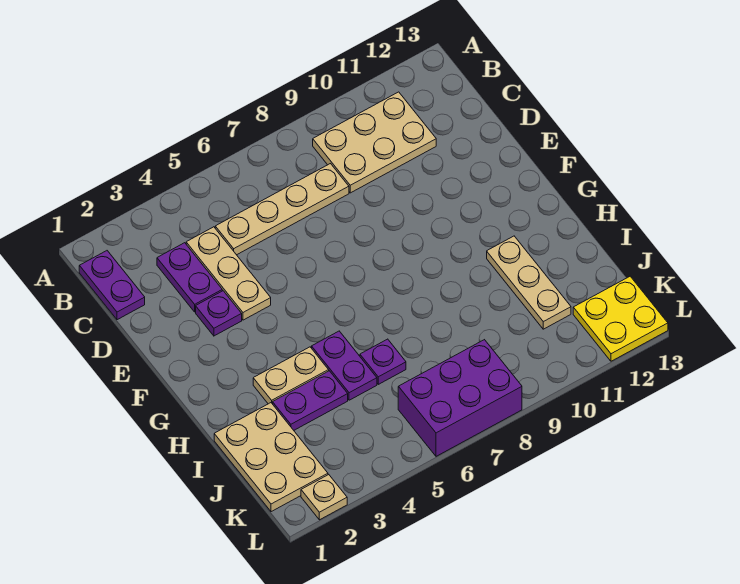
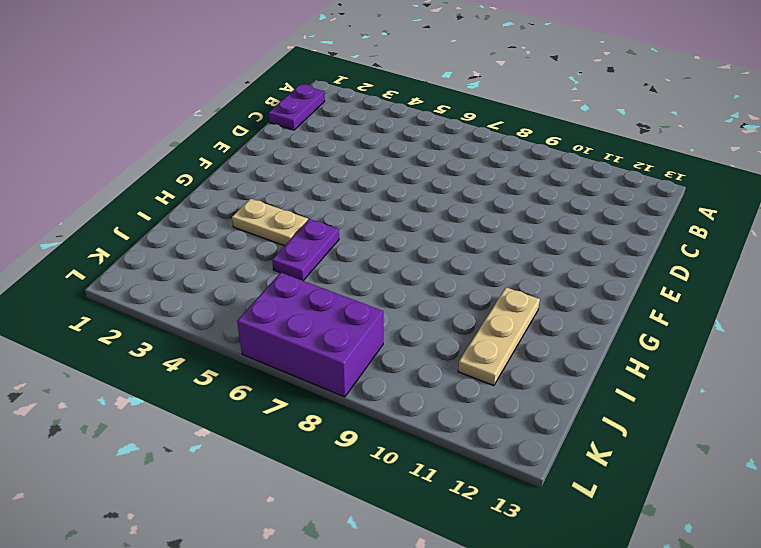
none -> tan plate B9:C11 level 1
none -> purple plate C3:D3 level 1
none -> tan plate C4:E4 level 1

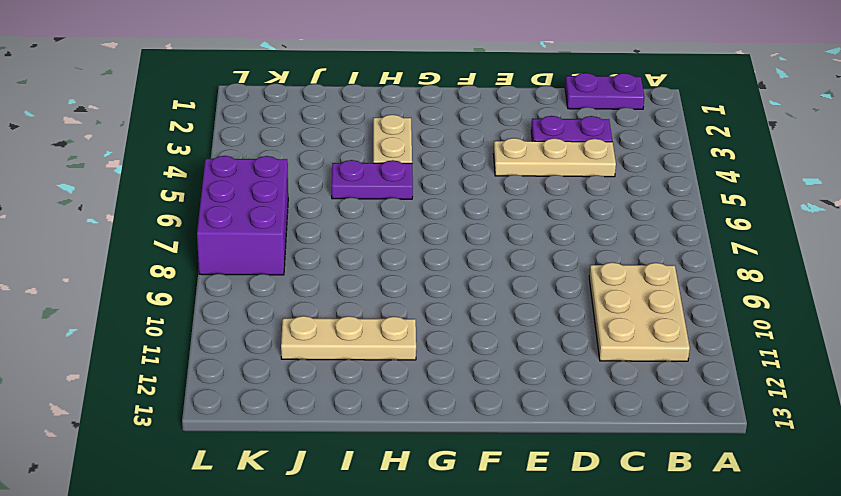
none -> tan plate C5:C8 level 1
none -> purple plate E3 level 1
none -> tan plate I1:K2 level 1

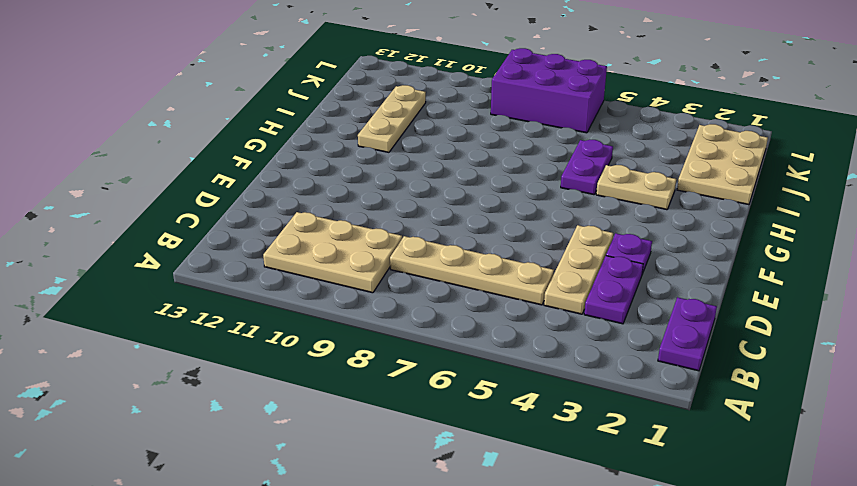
none -> purple plate I3:I4 level 1
none -> purple plate I6 level 1
none -> yellow plate K12:L13 level 1

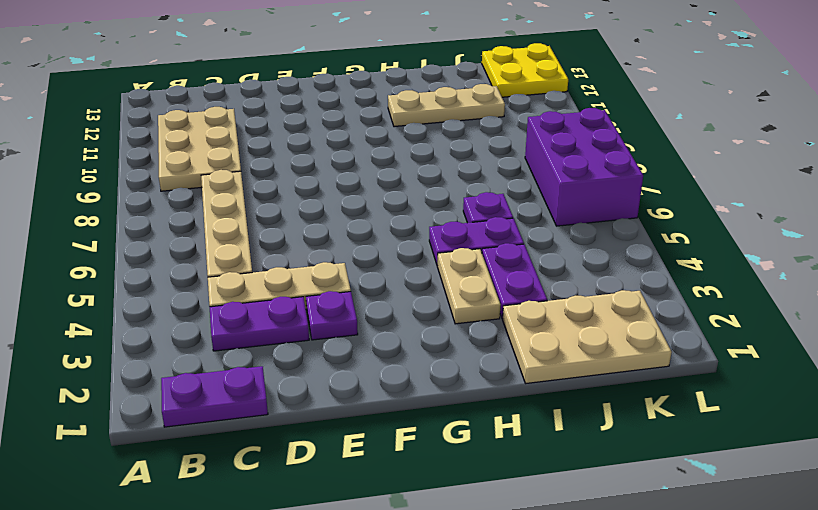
none -> tan plate L2 level 1

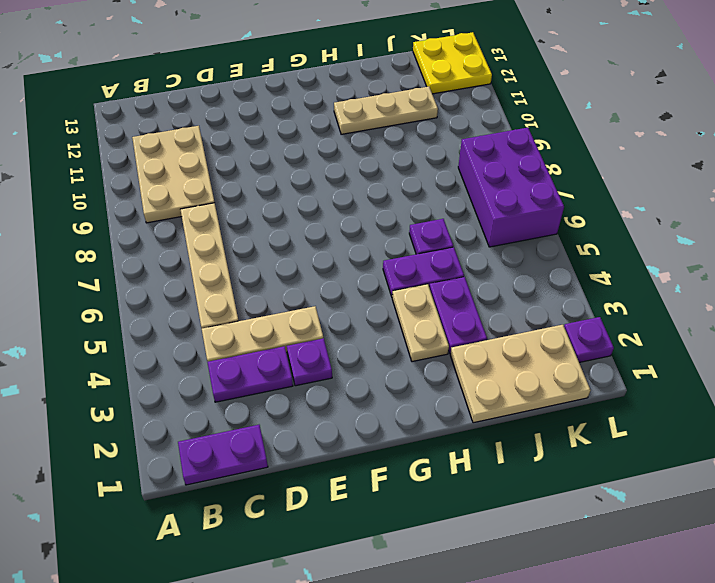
purple plate L2 level 1 -> tan plate L2 level 1

